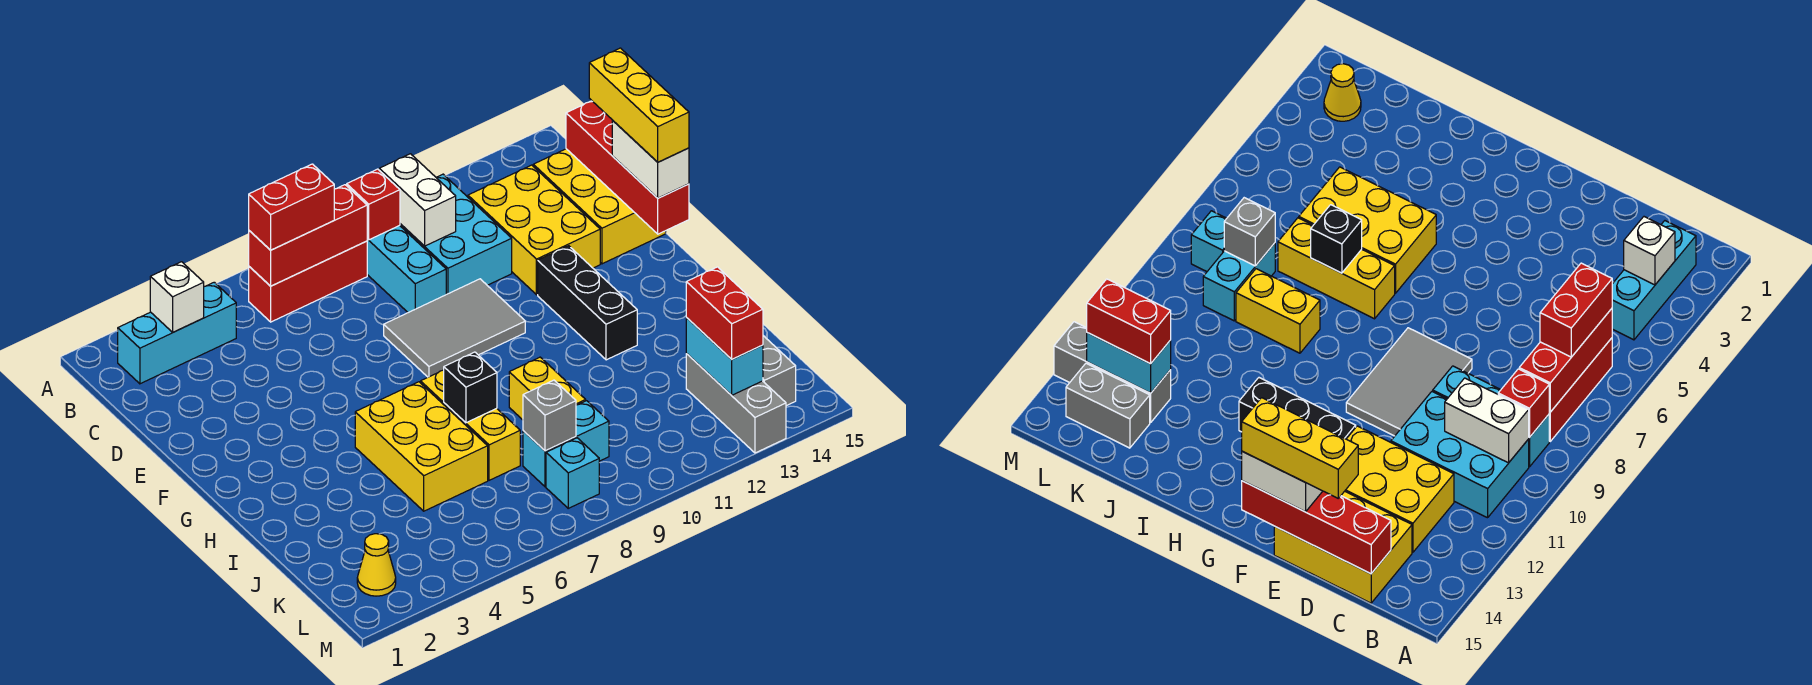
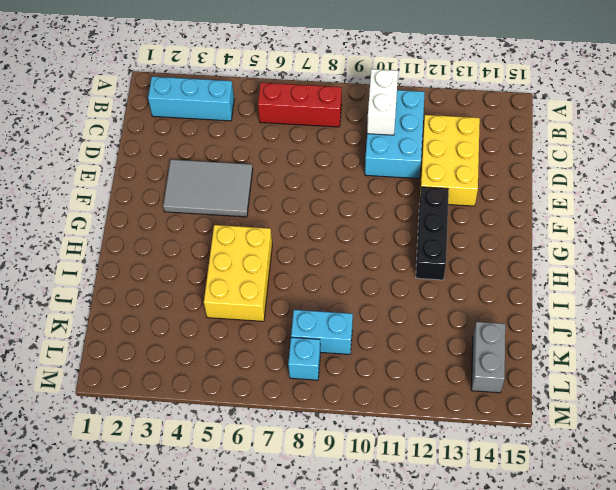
grey tile E3:F5 level 1 -> grey tile E8:F10 level 1
none -> cyan brick B9:D9 level 1
none -> yellow brick C14:E15 level 1
none -> yellow brick H7:J7 level 1

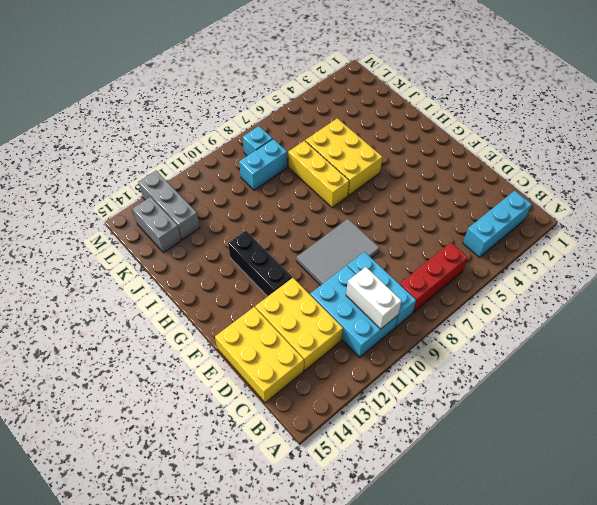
none -> yellow brick I9:J9 level 1
none -> yellow cone L2 level 1
none -> white brick B3 level 2

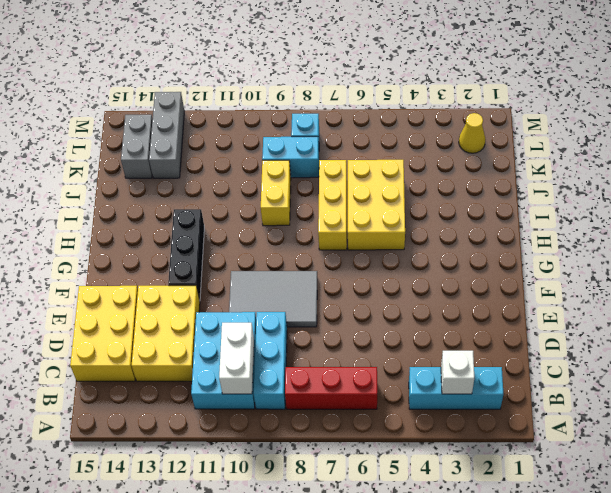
none -> red brick B6:B8 level 2
none -> red brick B9 level 2
none -> red brick C15:F15 level 2

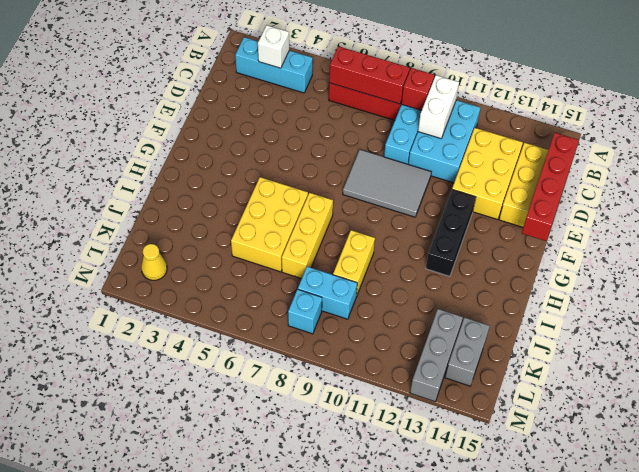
none -> black brick I7 level 2
none -> grey brick K8 level 2
none -> cyan brick K13:L13 level 2

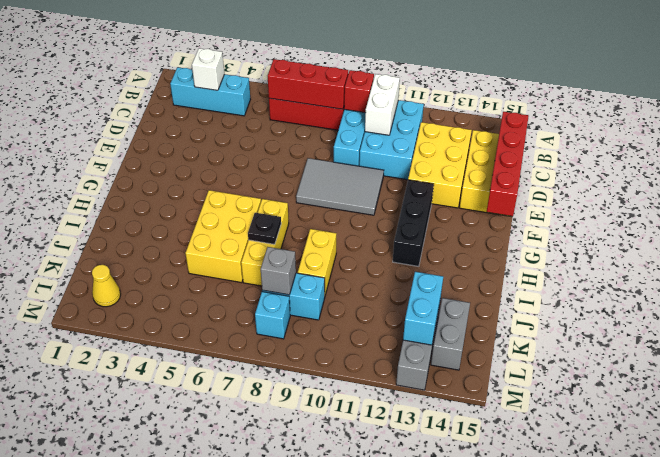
black plate I7 level 2 -> black brick I7 level 2
none -> red brick B6:B7 level 3
none -> white brick E15:F15 level 3
none -> red brick K13:L13 level 3

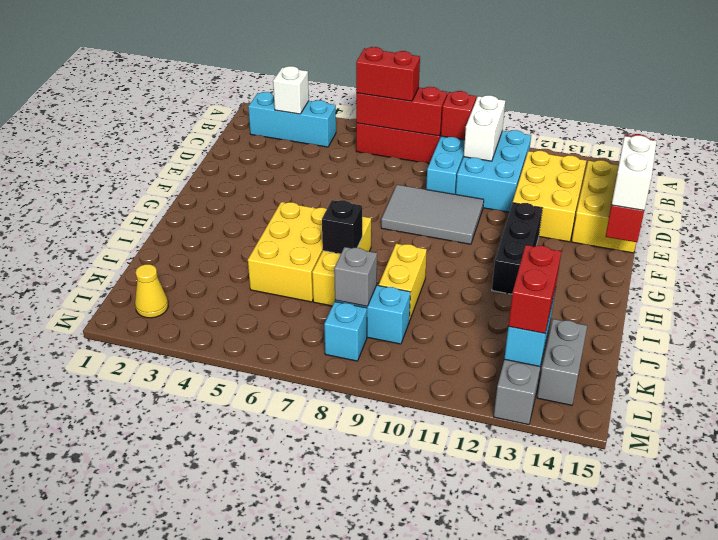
none -> yellow brick D15:F15 level 4

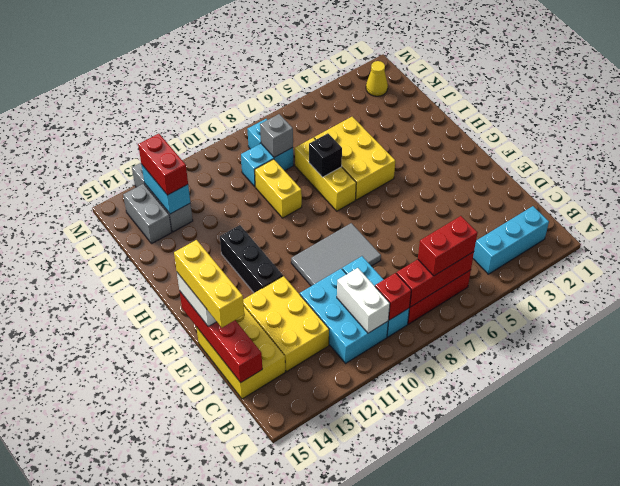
none -> white brick B3 level 2

